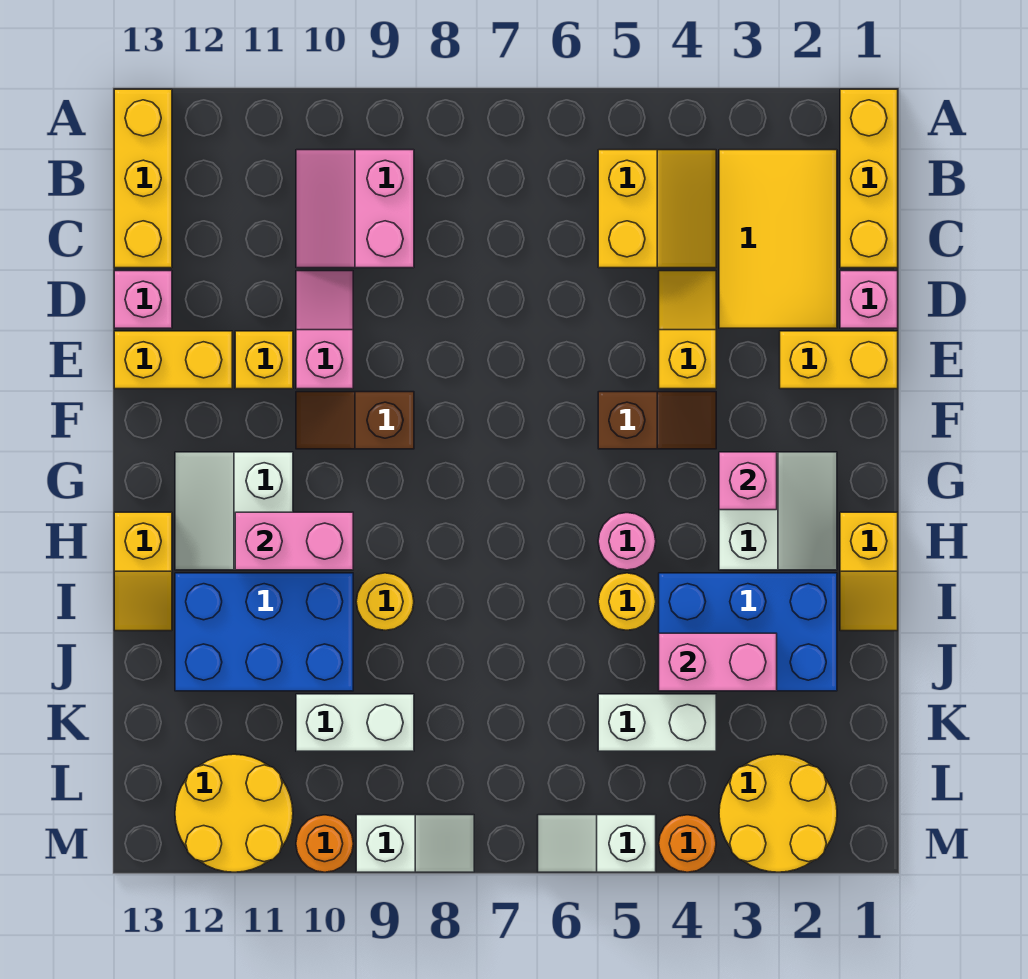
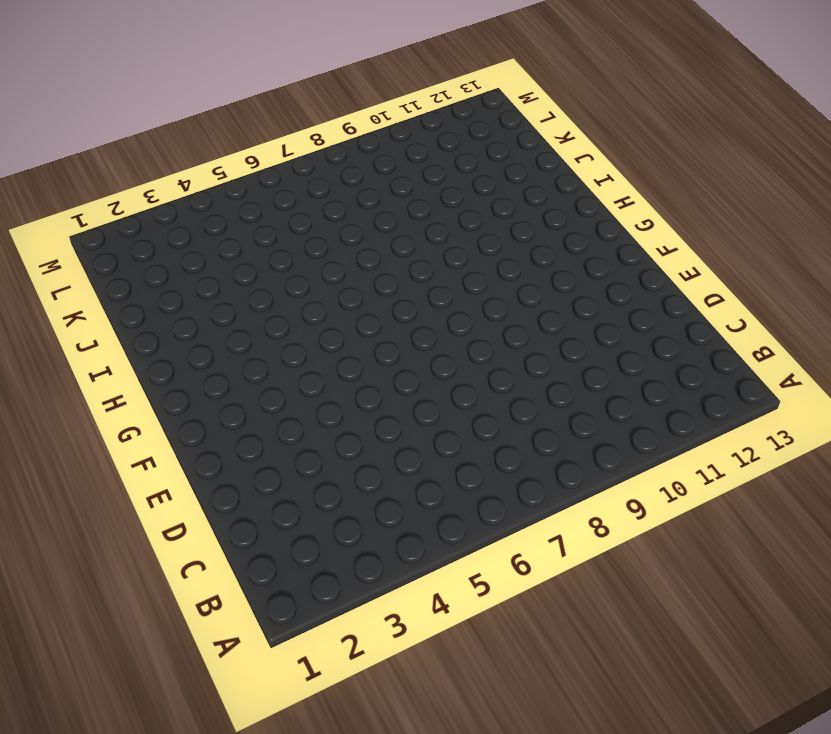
none -> yellow brick A1:C1 level 1
none -> yellow brick A13:C13 level 1
none -> yellow tile B2:D3 level 1
none -> yellow slope B4:C5 level 1 top 5

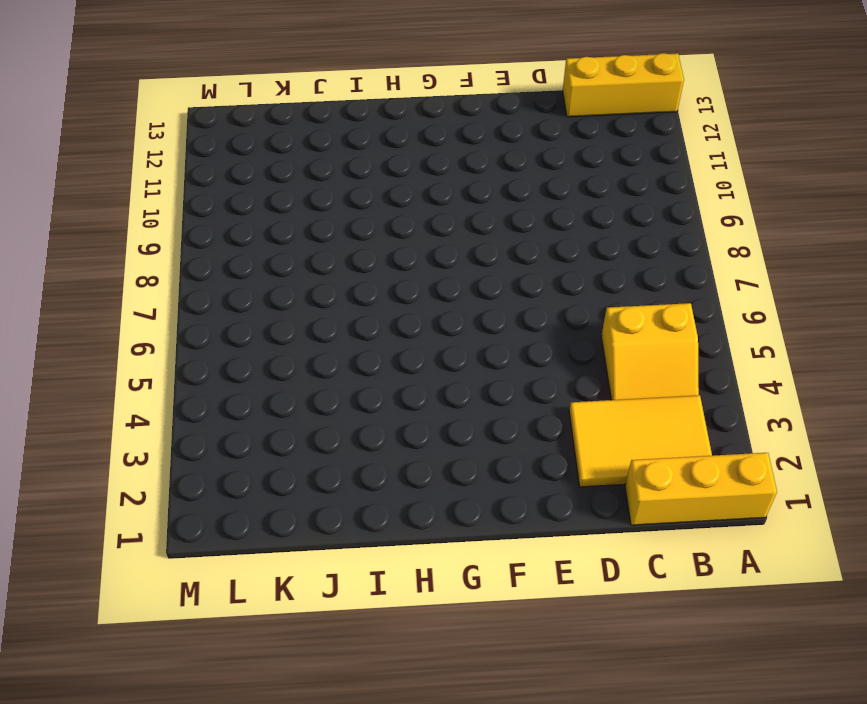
none -> pink slope B9:C10 level 1 top 9
none -> pink brick D1 level 1
none -> yellow slope D4:E4 level 1 top E
none -> pink slope D10:E10 level 1 top E

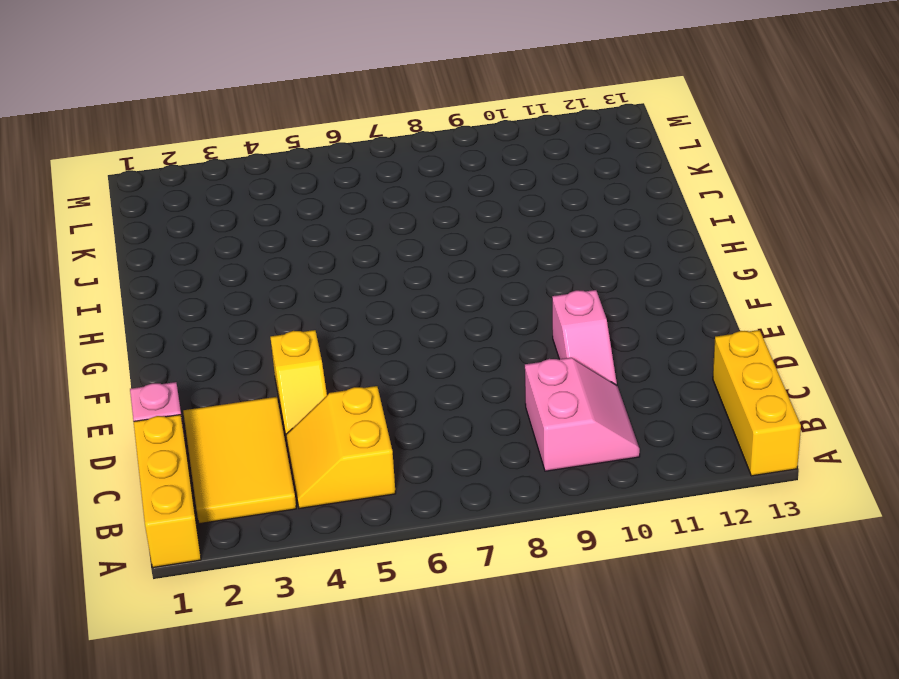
none -> pink brick D13 level 1
none -> yellow brick E1:E2 level 1
none -> yellow brick E11 level 1
none -> yellow brick E12:E13 level 1

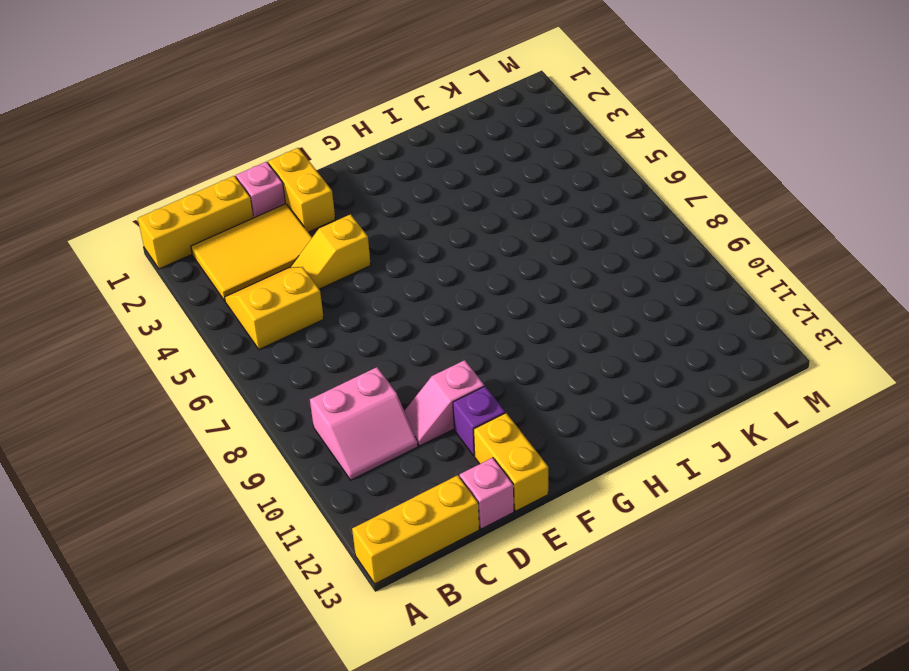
purple brick E11 level 1 -> yellow brick E11 level 1
none -> brown slope F4:F5 level 1 top 5
none -> brown slope F9:F10 level 1 top 9
none -> white slope G2:H3 level 1 top 3
none -> white slope G11:H12 level 1 top 11

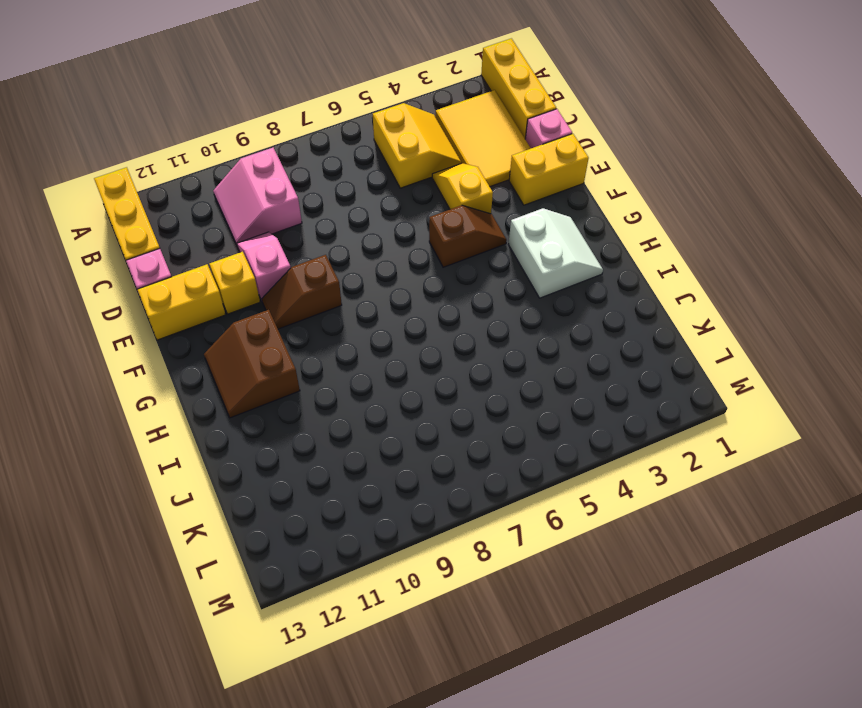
brown slope G11:H12 level 1 top 11 -> white slope G11:H12 level 1 top 11
none -> yellow slope H1:I1 level 1 top H
none -> pink round brick H5 level 1
none -> yellow slope H13:I13 level 1 top H
none -> blue brick I2:J4 level 1

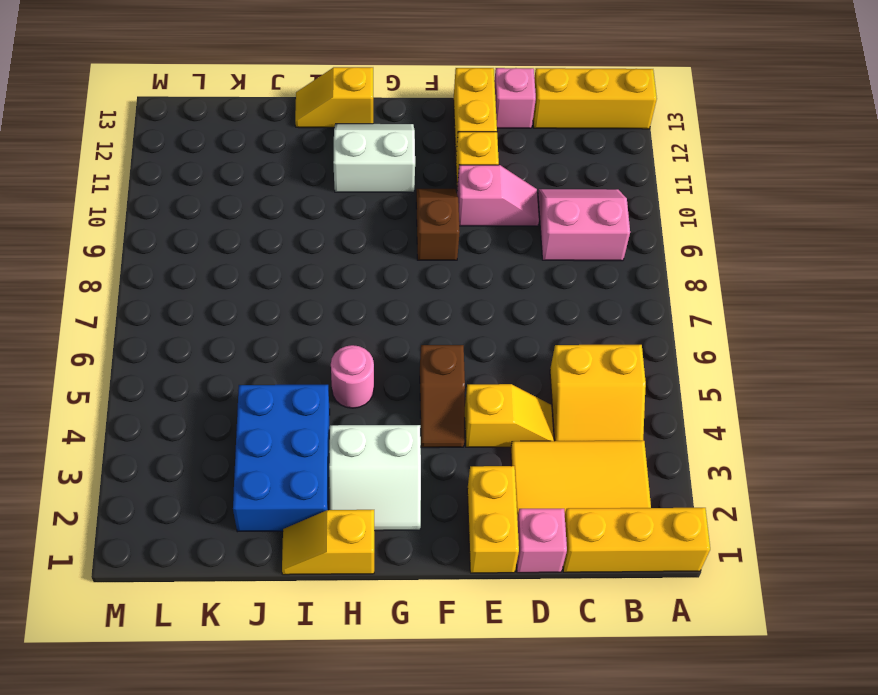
none -> yellow round brick I5 level 1
none -> yellow round brick I9 level 1
none -> blue brick I10:J12 level 1
none -> white brick K4:K5 level 1

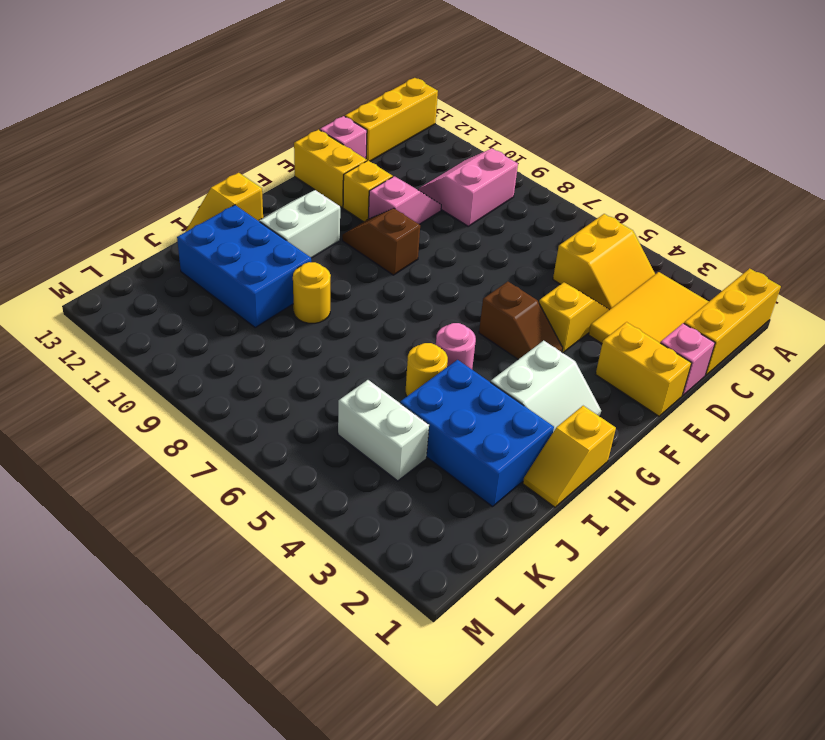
none -> white brick K9:K10 level 1
none -> yellow round brick L2:M3 level 1
none -> yellow round brick L11:M12 level 1
none -> orange round brick M4 level 1

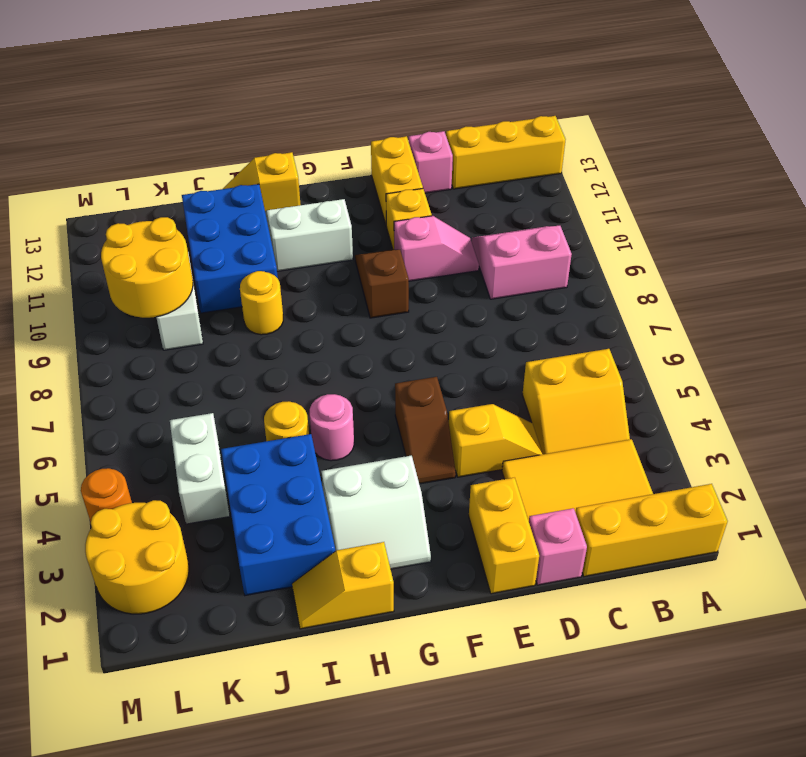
yellow round brick K9:L10 level 2 -> yellow round brick L11:M12 level 1
none -> white slope M5:M6 level 1 top 5
none -> white slope M8:M9 level 1 top 9
none -> orange round brick M10 level 1
none -> pink brick G3 level 2

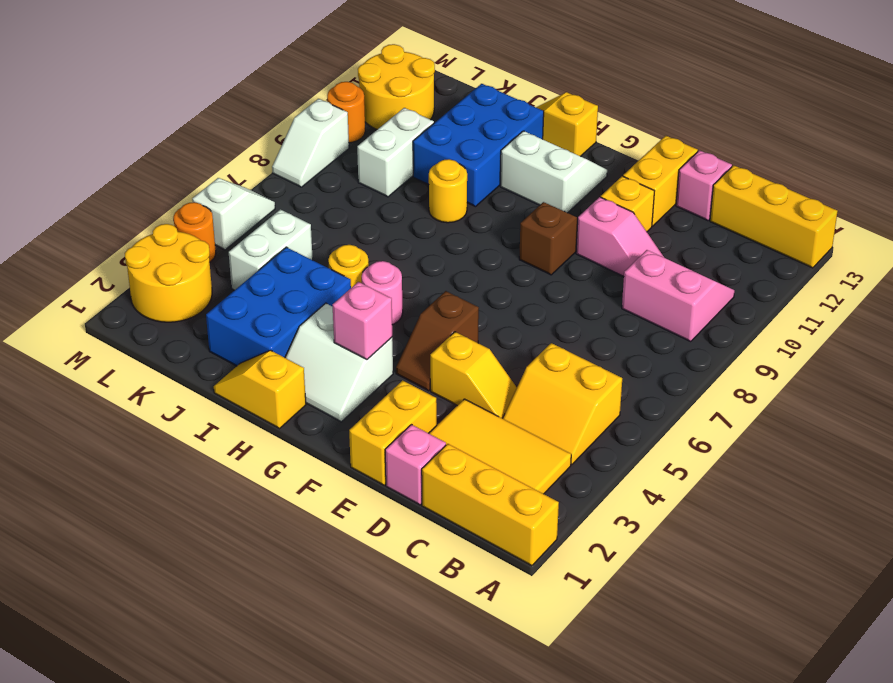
none -> pink brick H10:H11 level 2
none -> pink brick J3:J4 level 2

